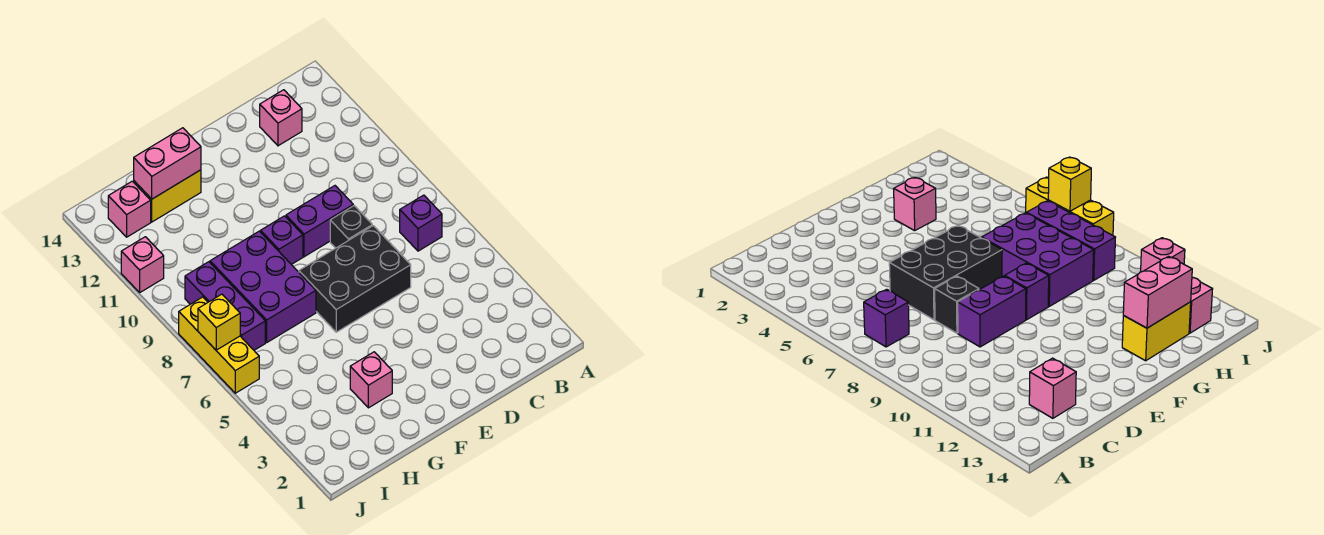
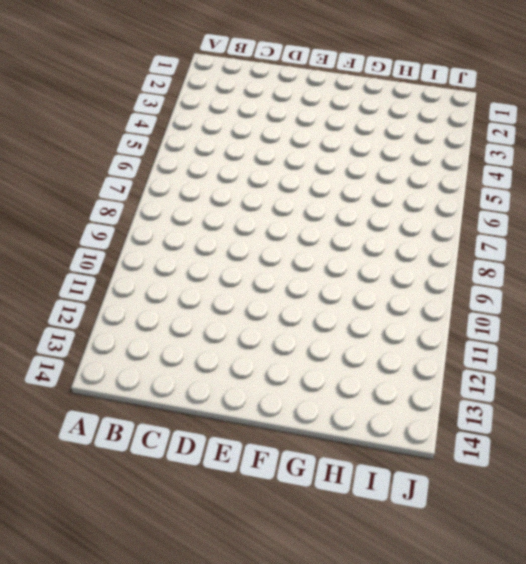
none -> purple brick B7 level 1
none -> pink brick C13 level 1
none -> black brick D6:F7 level 1

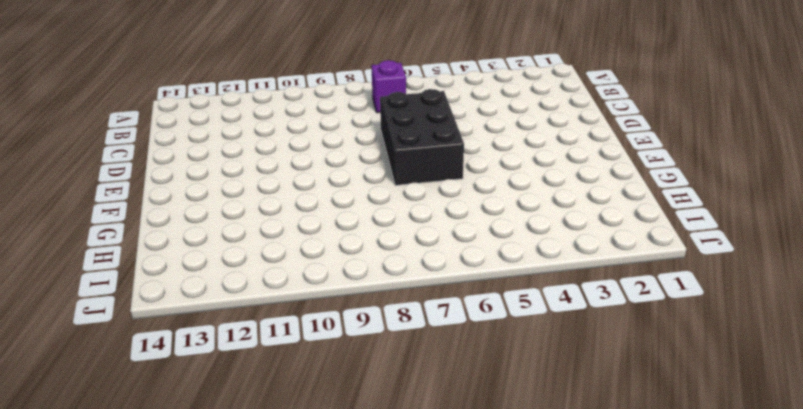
none -> pink brick C13 level 1
none -> black brick D8 level 1
none -> purple brick D9:E9 level 1

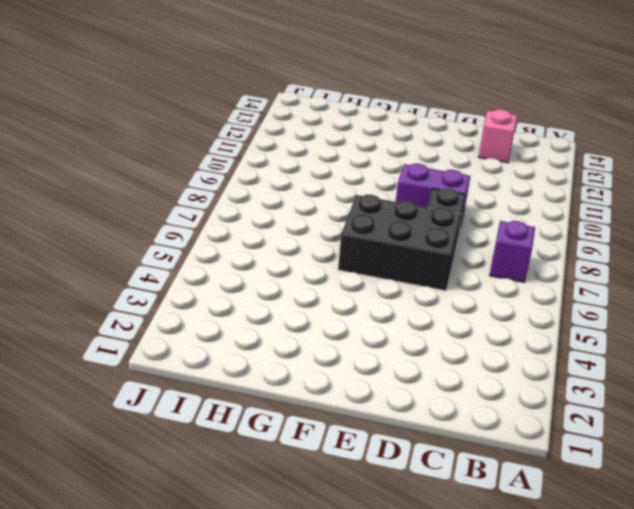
none -> purple brick F9 level 1
none -> pink brick G3 level 1
none -> purple brick G7:H9 level 1

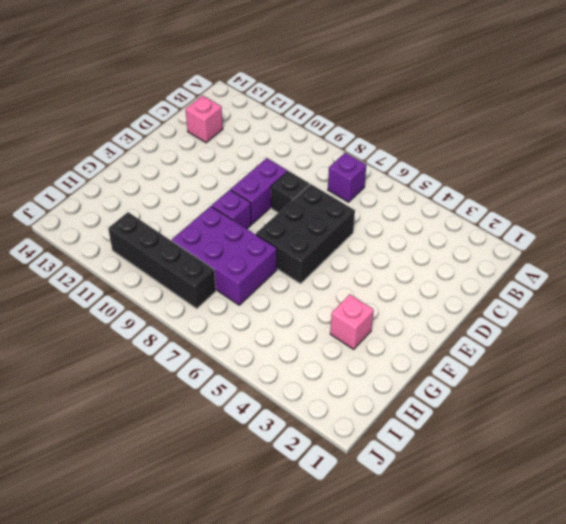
black brick I8:I11 level 1 -> purple brick I7:I9 level 1
none -> yellow brick G13:H13 level 1
none -> pink brick I13 level 1
none -> yellow brick J6:J8 level 1

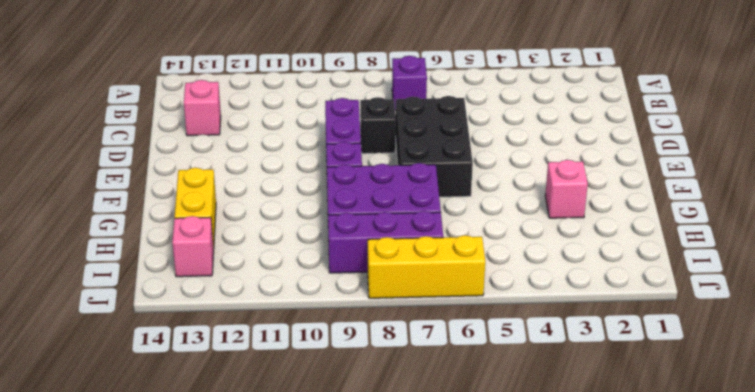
none -> pink brick J11 level 1
none -> pink brick G13:H13 level 2
none -> yellow brick J7 level 2

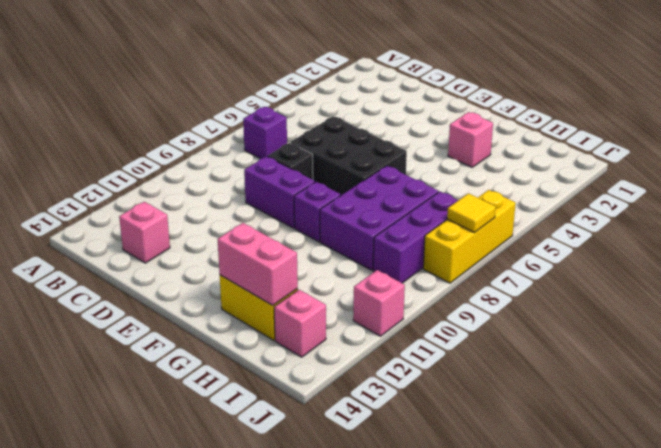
yellow tile J7 level 2 -> yellow brick J7 level 2

